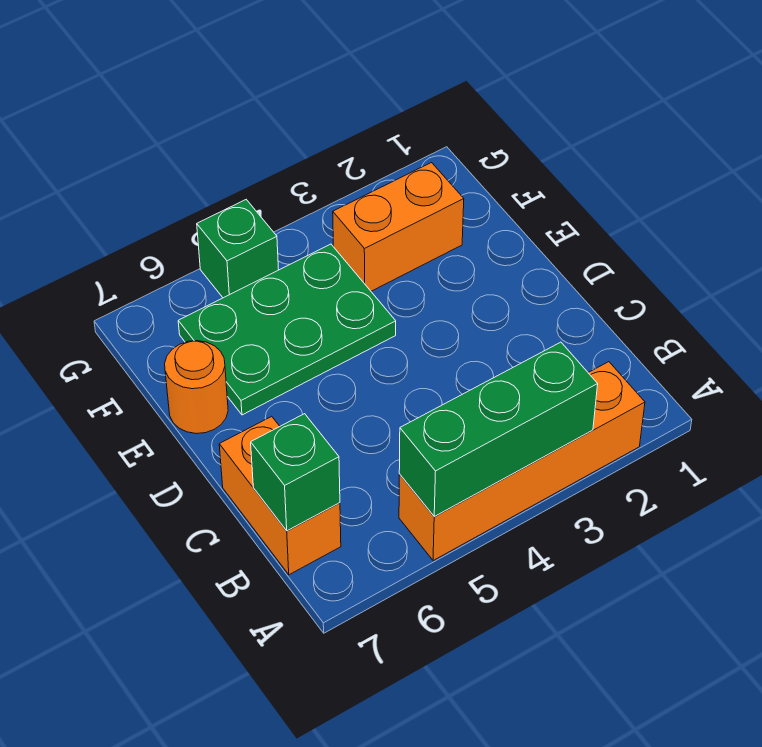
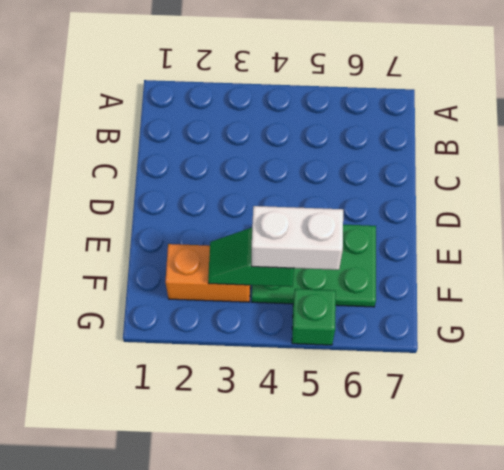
green slope F3:F4 level 2 top 4 -> none
white brick F4:F5 level 3 -> none
none -> orange brick A2:A5 level 1
none -> orange brick B7:C7 level 1

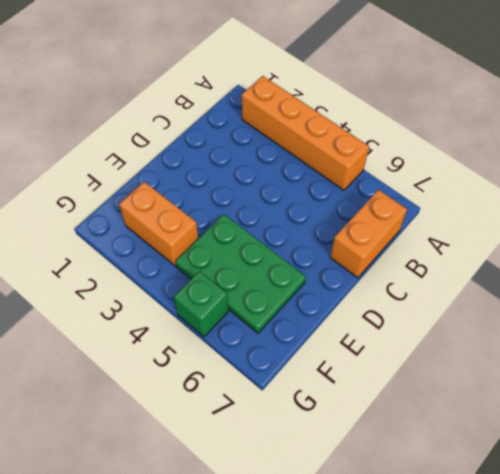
none -> orange round brick E7 level 1
none -> green brick A3:A5 level 2

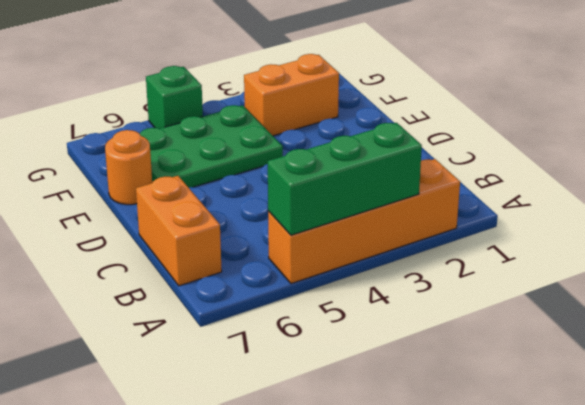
none -> green brick B7 level 2

